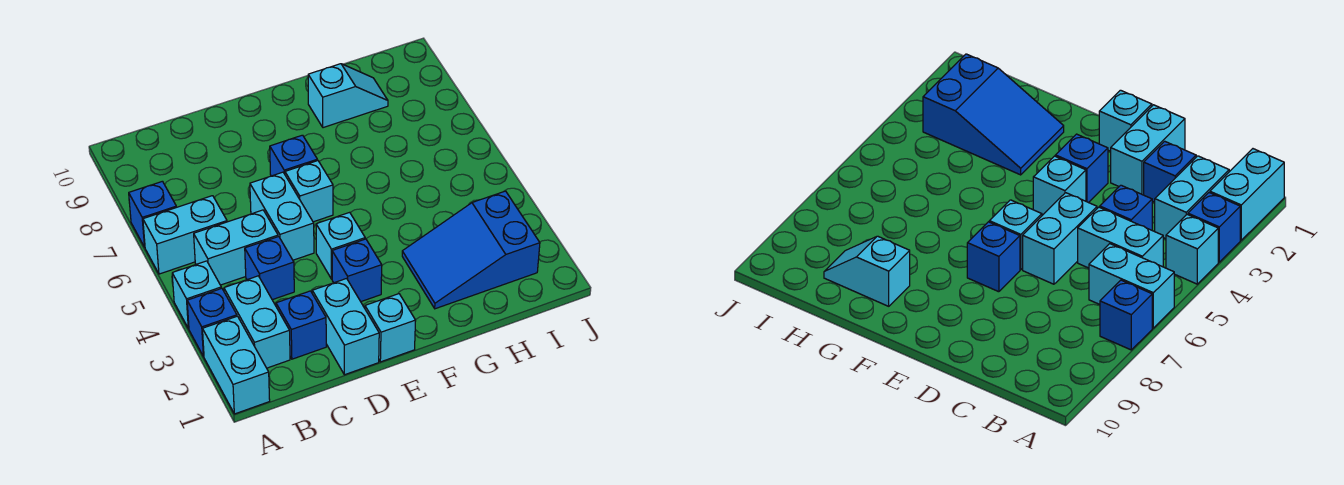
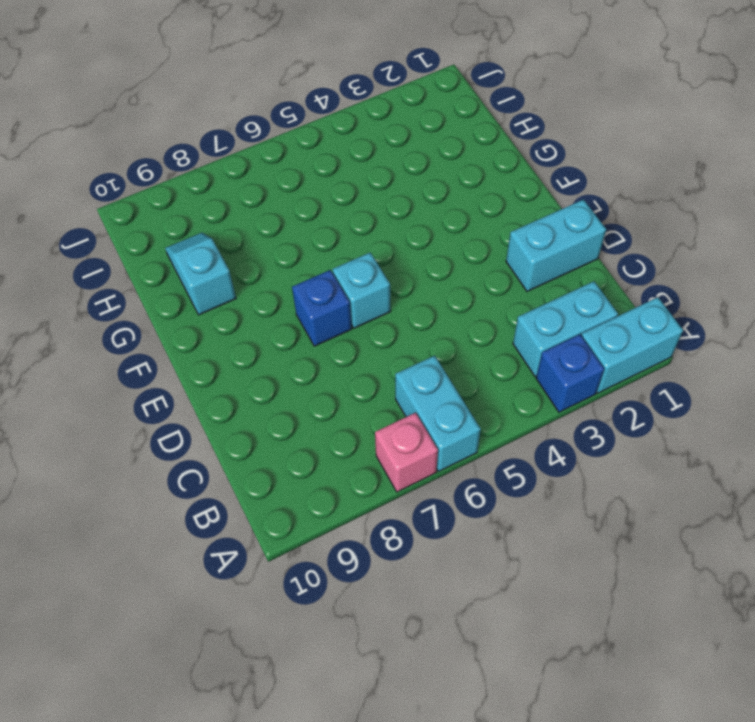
pink brick A7 level 1 -> blue brick A7 level 1
none -> cyan brick A4 level 1
none -> cyan brick B5:C5 level 1
none -> blue brick C2 level 1

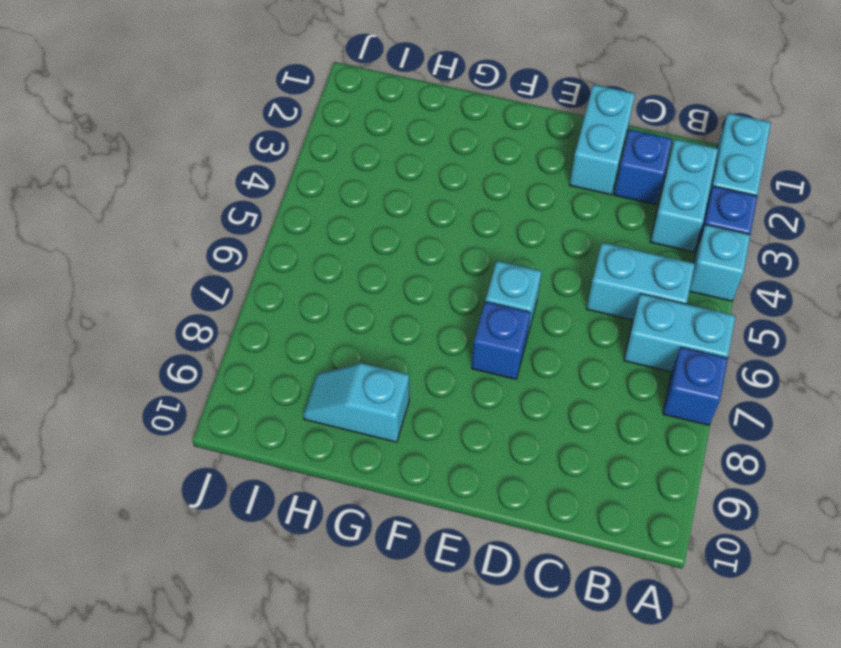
none -> blue brick C4 level 1
none -> cyan brick D5:D6 level 1
none -> cyan brick E1 level 1

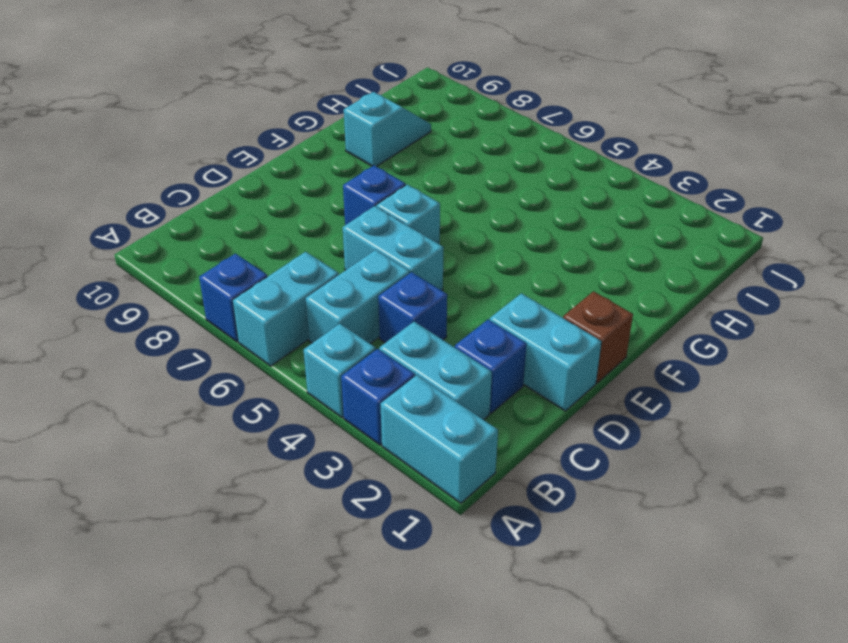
brown brick E1 level 1 -> cyan brick E1 level 1
none -> blue brick E3 level 1
none -> cyan brick E4 level 1
none -> blue slope G2:I3 level 1 top I

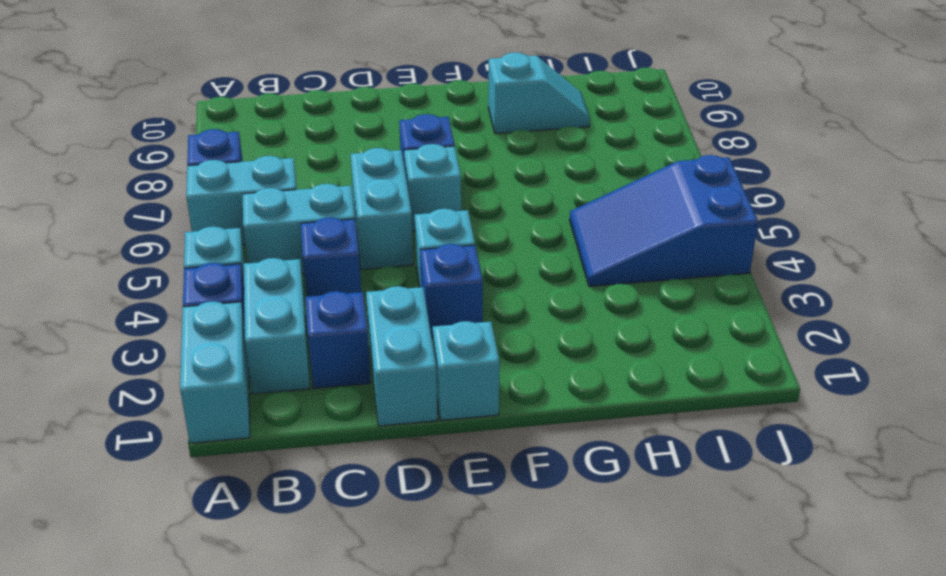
blue slope H4:J5 level 1 top J -> blue slope G2:I3 level 1 top I

